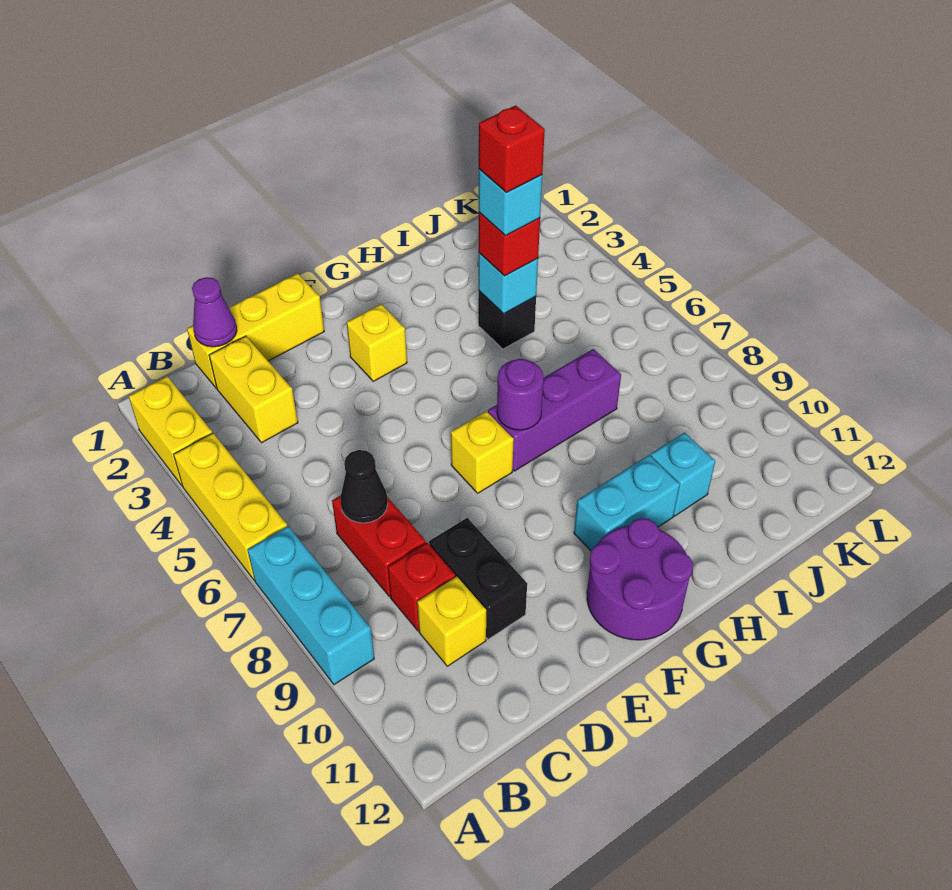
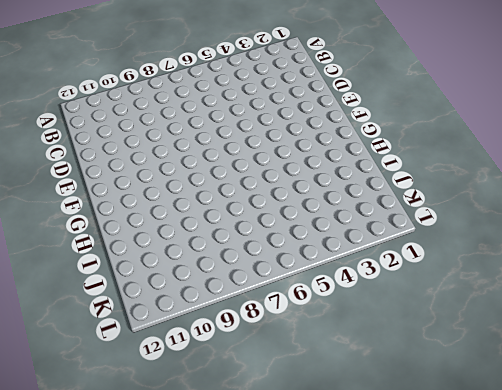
none -> yellow brick A2:A3 level 1
none -> yellow brick A4:A6 level 1
none -> cyan brick A7:A9 level 1

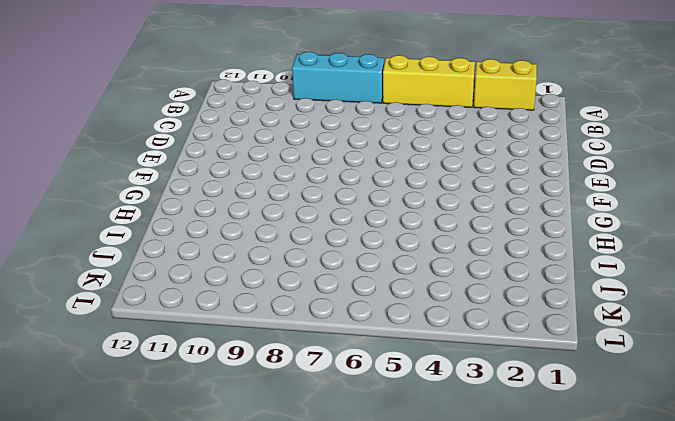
none -> yellow brick C1:E1 level 1
none -> yellow brick C2:C3 level 1
none -> red brick C7:C8 level 1

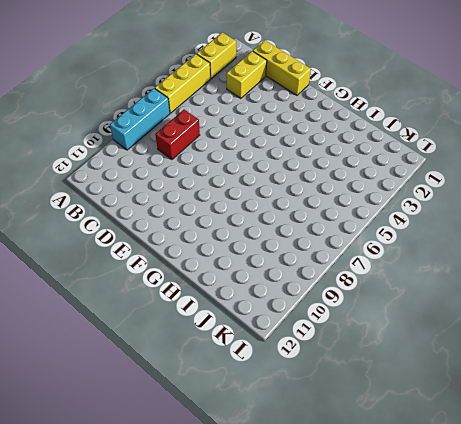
none -> red brick C9 level 1
none -> yellow brick C10 level 1
none -> black brick D9:D10 level 1

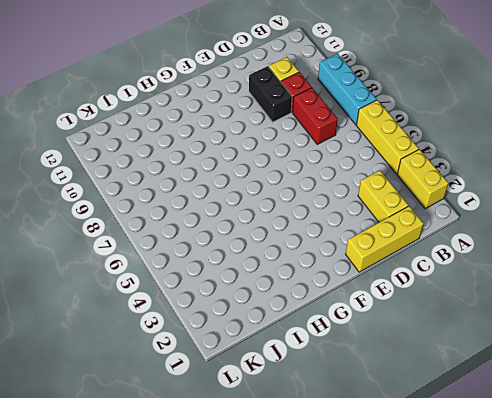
none -> yellow brick F3 level 1
none -> yellow brick F7 level 1
none -> purple round brick F11:G12 level 1

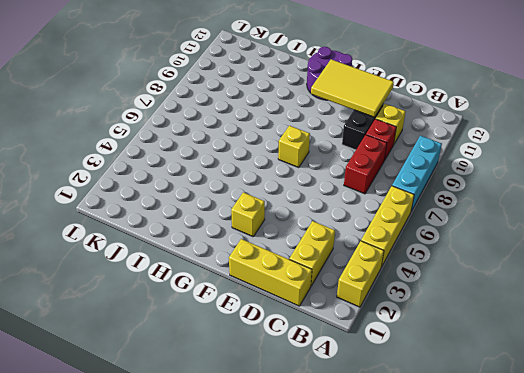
yellow tile D10:F11 level 2 -> none
none -> purple brick G7:I7 level 1
none -> cyan brick G10:H10 level 1
none -> black brick I4 level 1

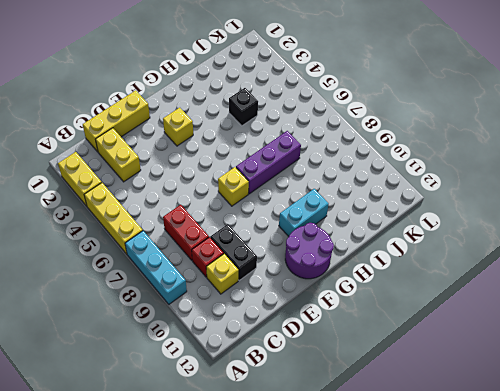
none -> cyan brick I10 level 1
none -> purple cone C1 level 2
none -> black cone C7 level 2

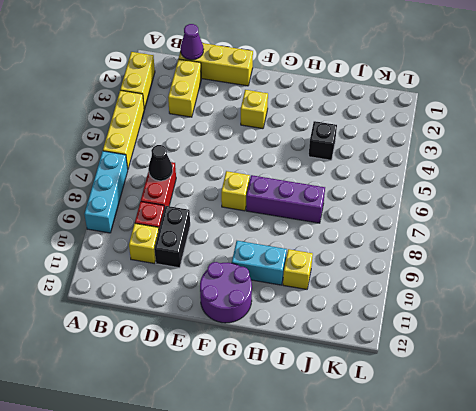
yellow brick I10 level 1 -> cyan brick I10 level 1
none -> purple round brick G7 level 2
none -> cyan brick I4 level 2
none -> red brick I4 level 3

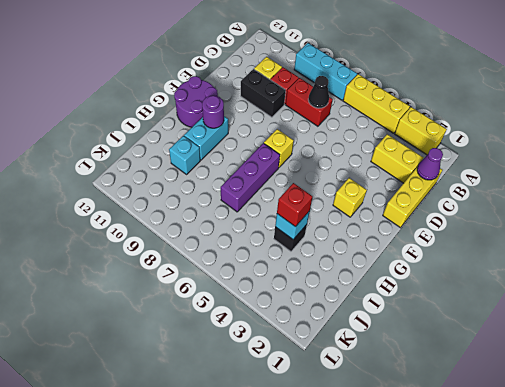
purple round brick G10 level 2 -> purple round brick G7 level 2
none -> cyan brick I4 level 4
none -> red brick I4 level 5

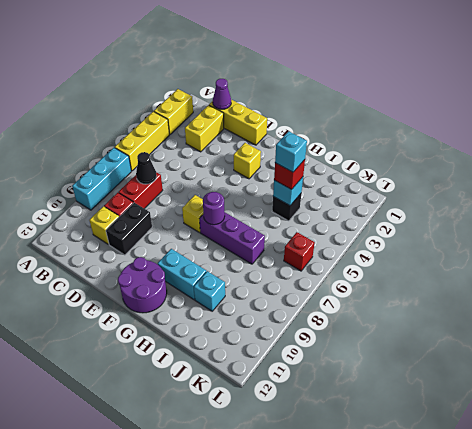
red brick K6 level 1 -> red brick I4 level 5

